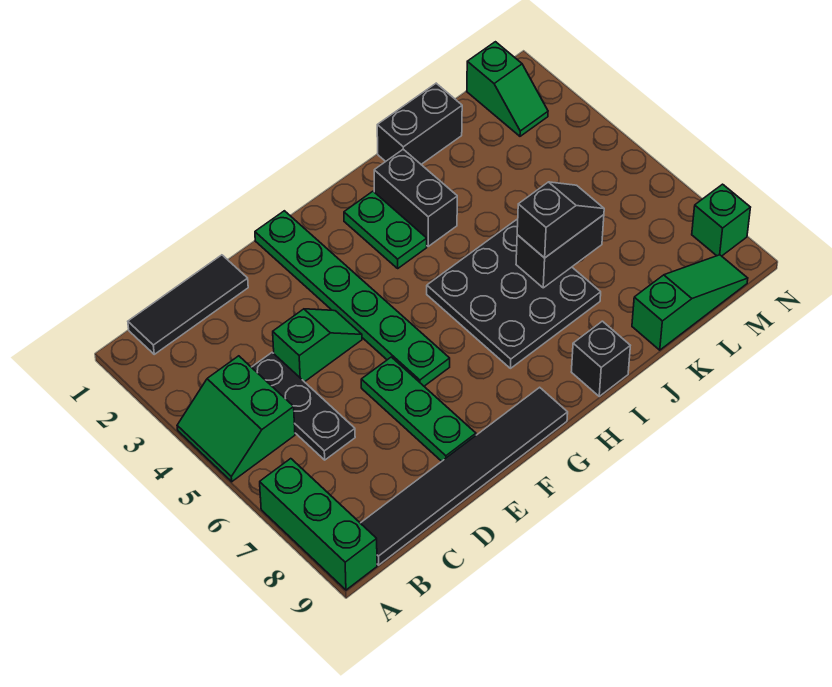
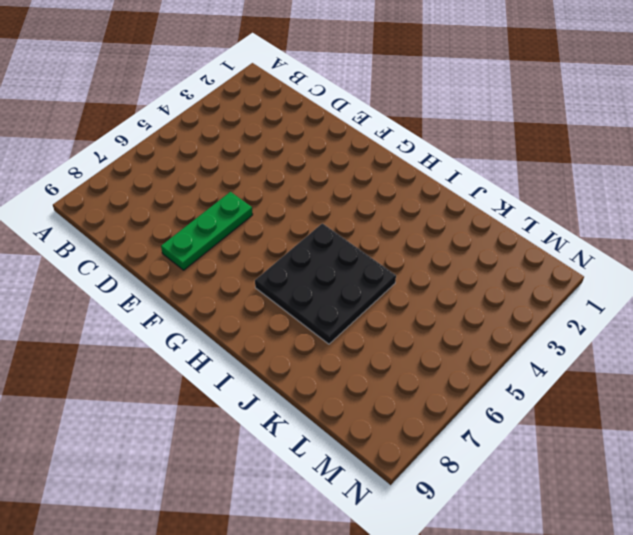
none -> green slope A4:B5 level 1 top B
none -> green brick A7:A9 level 1
none -> black tile B1:D1 level 1

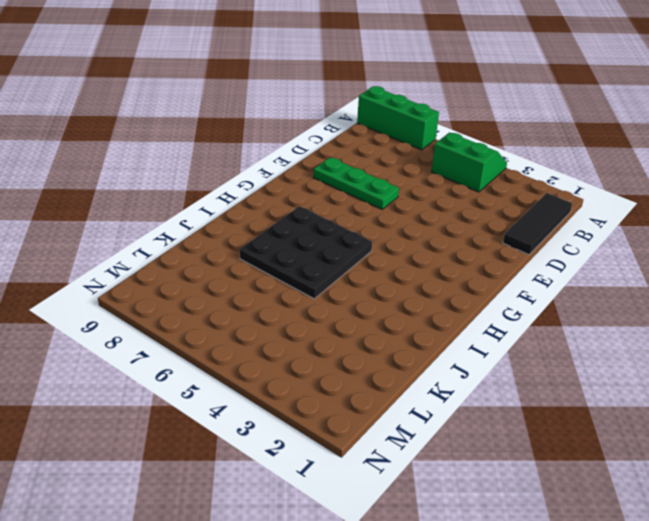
none -> black tile B9:G9 level 1
none -> black plate C4:C6 level 1
none -> green slope D4:E4 level 1 top D

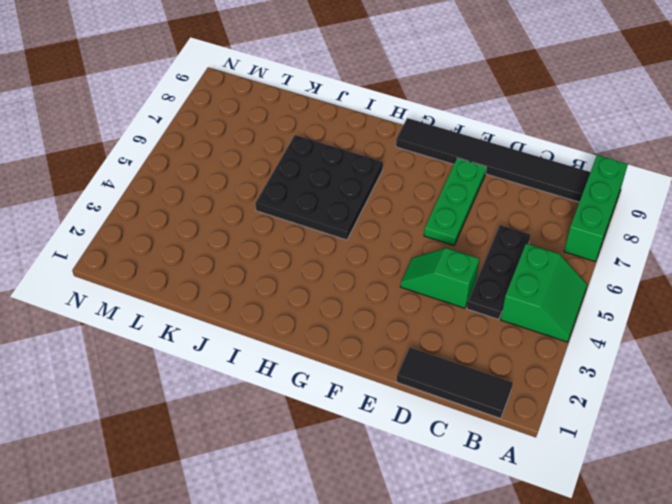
none -> green plate F1:F6 level 1
none -> green plate H2:H3 level 1
none -> black brick I2:I3 level 1

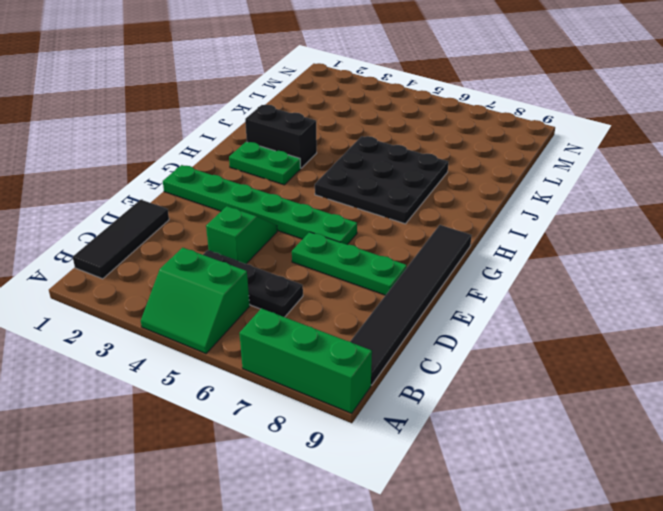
none -> black brick I9 level 1
none -> black brick J1:K1 level 1
none -> green slope K9:M9 level 1 top K

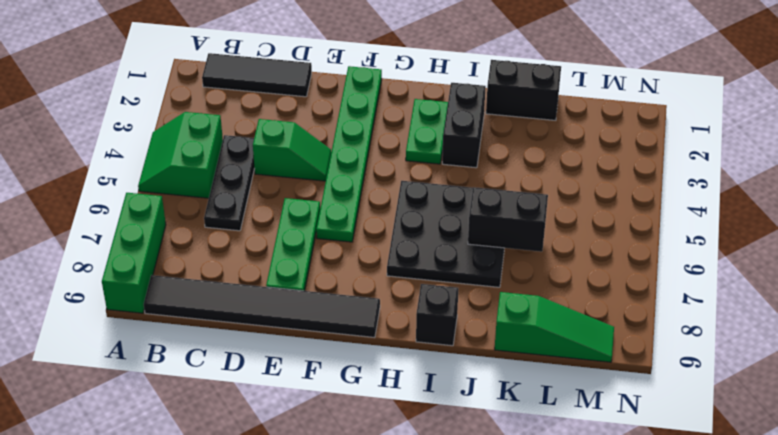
none -> green slope M1:M2 level 1 top 1
none -> green brick N8 level 1
none -> black slope J6:K6 level 3 top J

